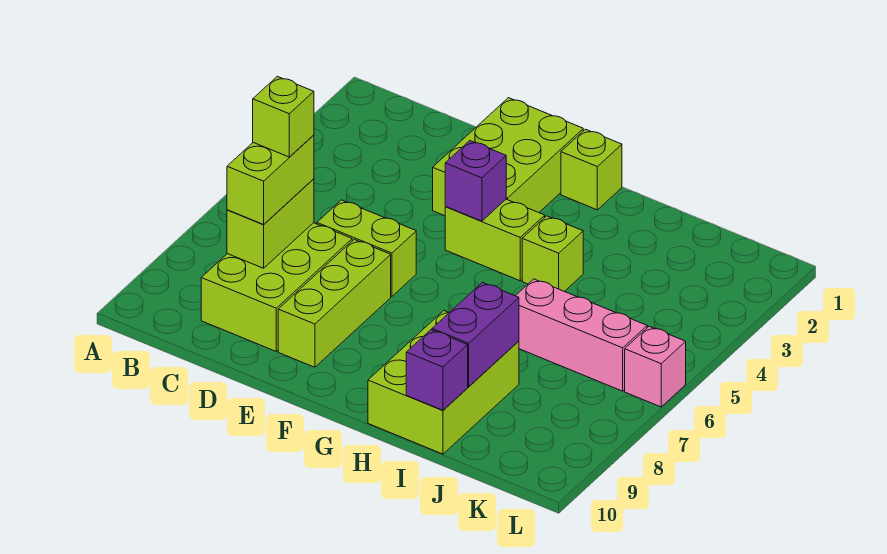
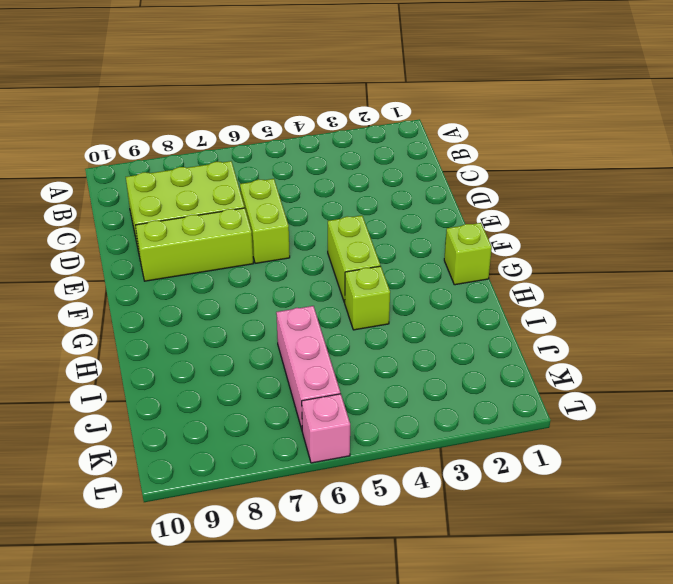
none -> lime brick E1:F3 level 1
none -> lime brick H8:I10 level 1
none -> lime brick C7:C8 level 2

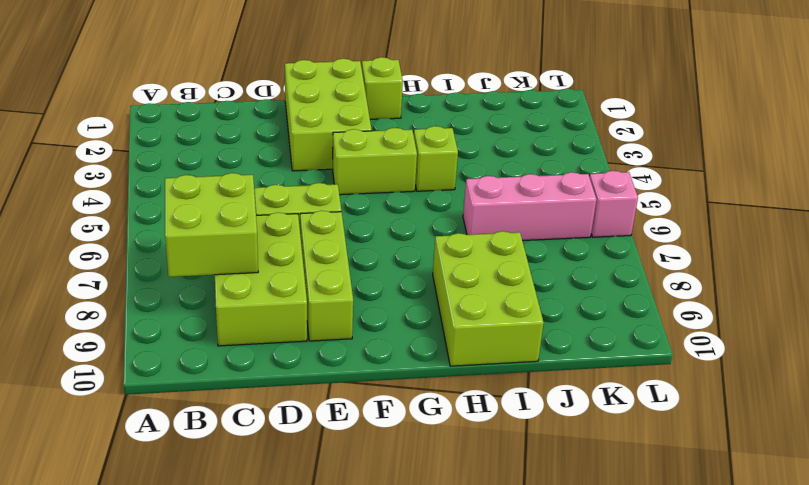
lime brick B7:C8 level 2 -> lime brick C7:C8 level 2
none -> purple brick F4 level 2
none -> purple brick I8:I9 level 2
none -> purple brick I10 level 2

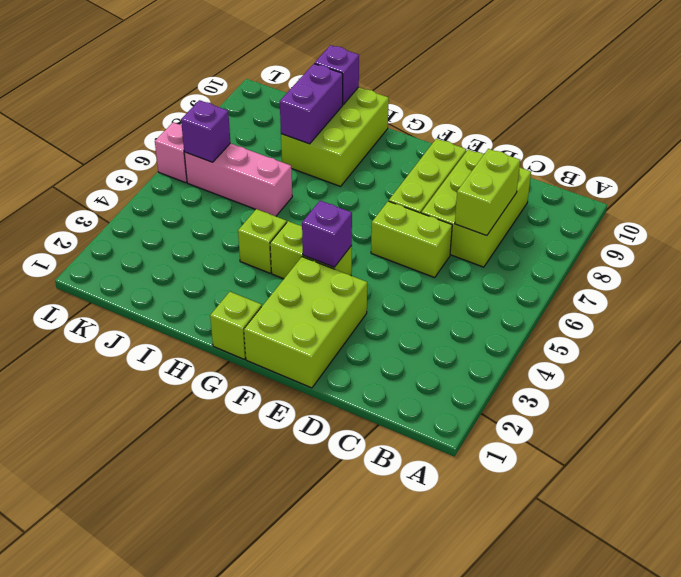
purple brick K6 level 2 -> none
none -> lime brick C7:C8 level 3
none -> lime brick C7 level 4

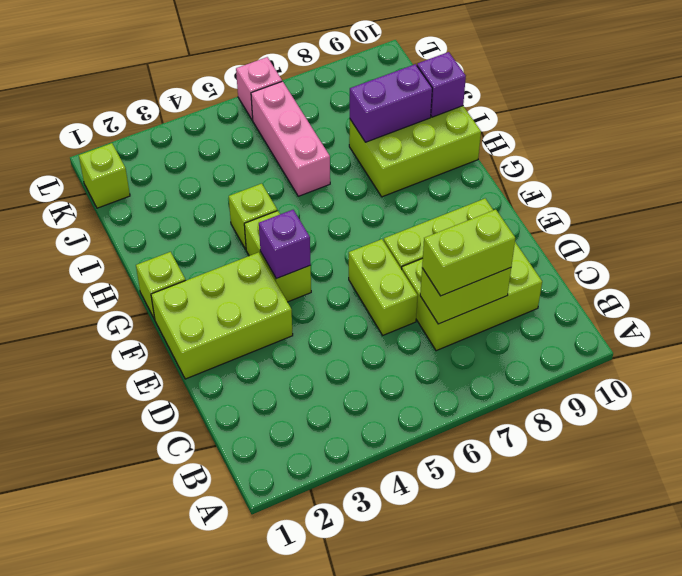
lime brick K1 level 1 -> lime brick C7 level 4

